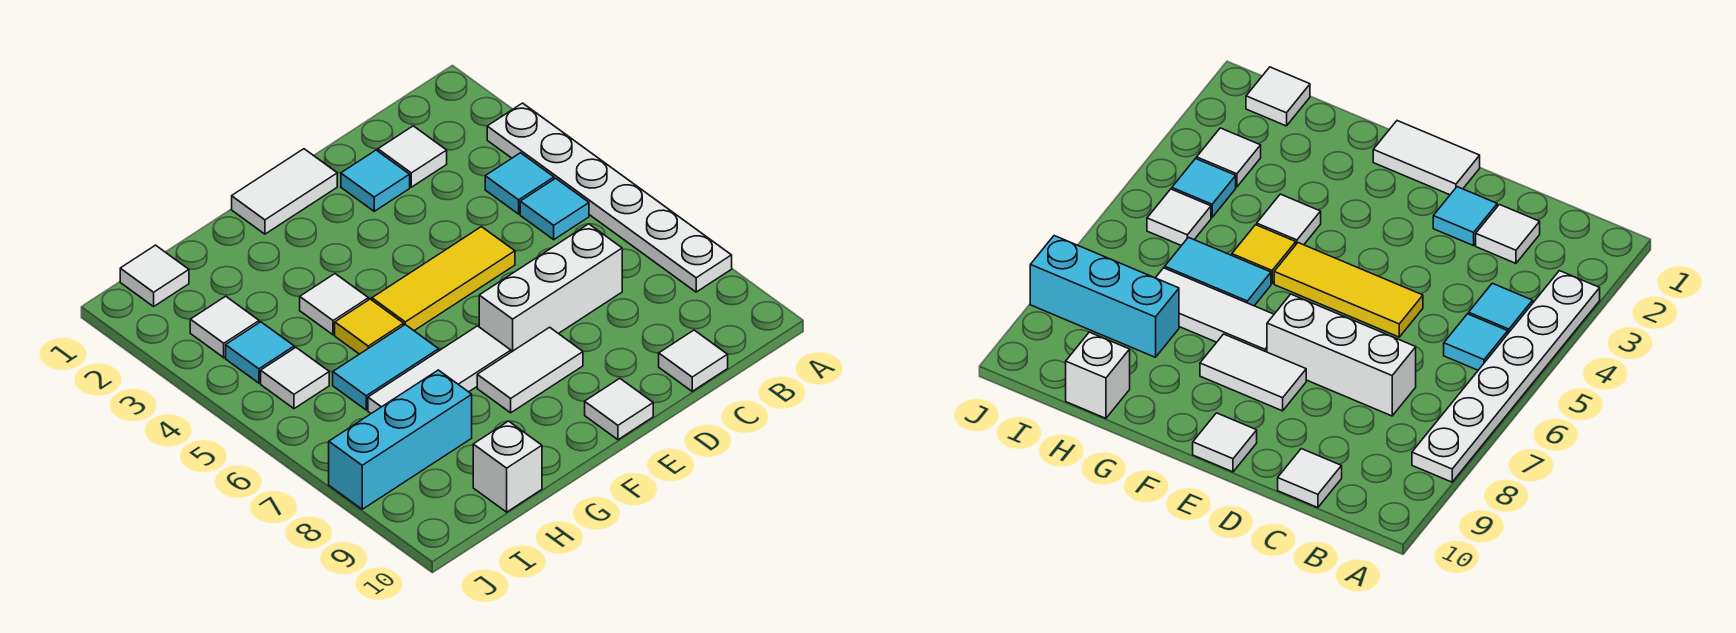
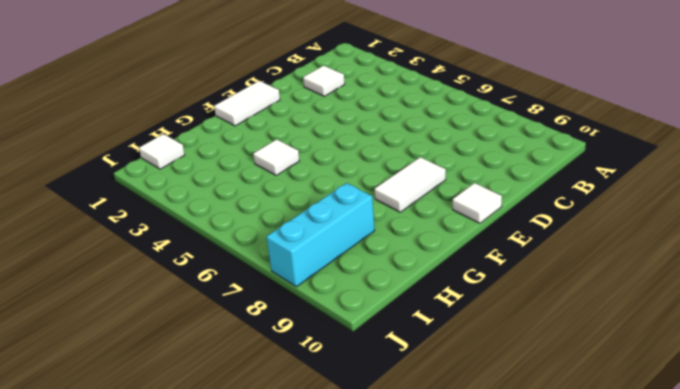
none -> white plate A3:A8 level 1
none -> cyan tile B4 level 1
none -> cyan tile B5 level 1

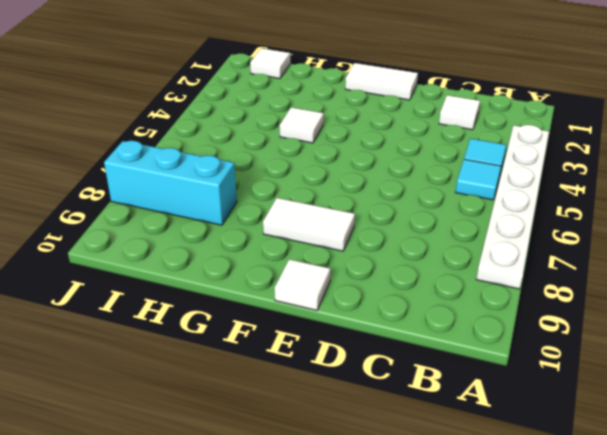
none -> white brick C7:E7 level 1
none -> white tile C10 level 1
none -> cyan tile D2 level 1

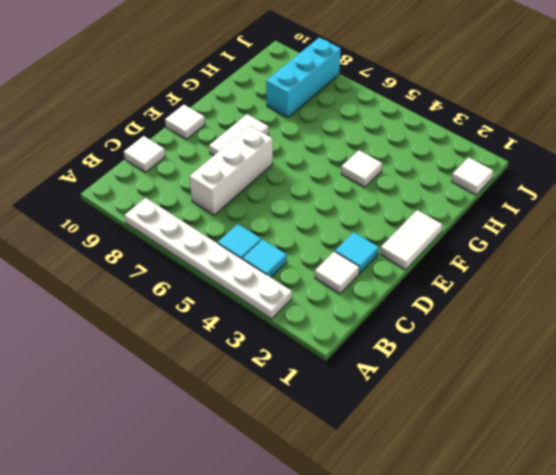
none -> yellow tile D5:F5 level 1
none -> white tile F7:H7 level 1
none -> yellow tile G5 level 1

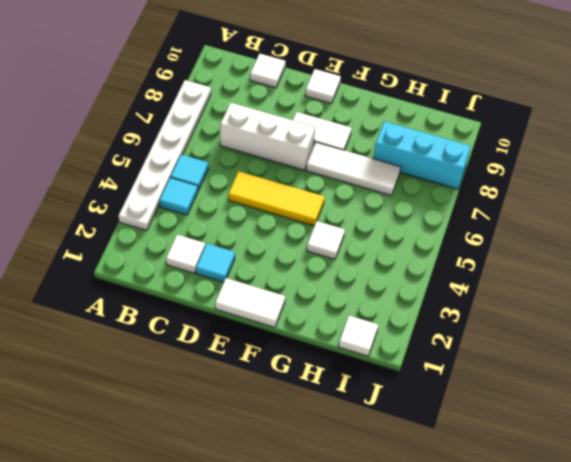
none -> yellow tile G5 level 1
none -> cyan tile G6:H6 level 1
none -> white brick H10 level 1

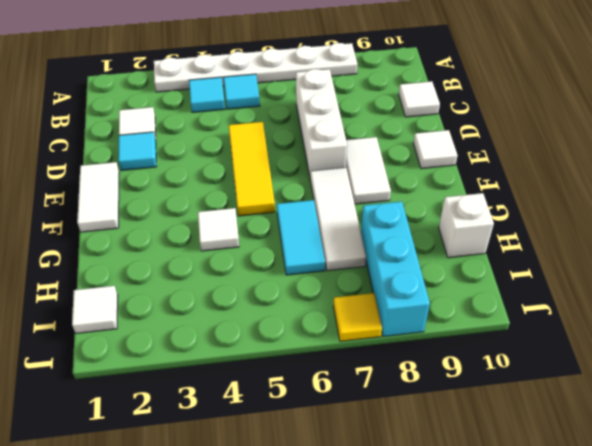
yellow tile J7 level 1 -> yellow tile G5 level 1
none -> white tile I3 level 1
none -> cyan tile I4 level 1
none -> white tile I5 level 1

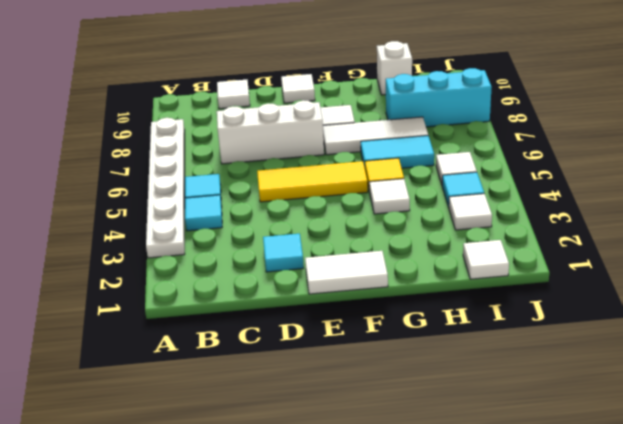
none -> white tile C2 level 1

